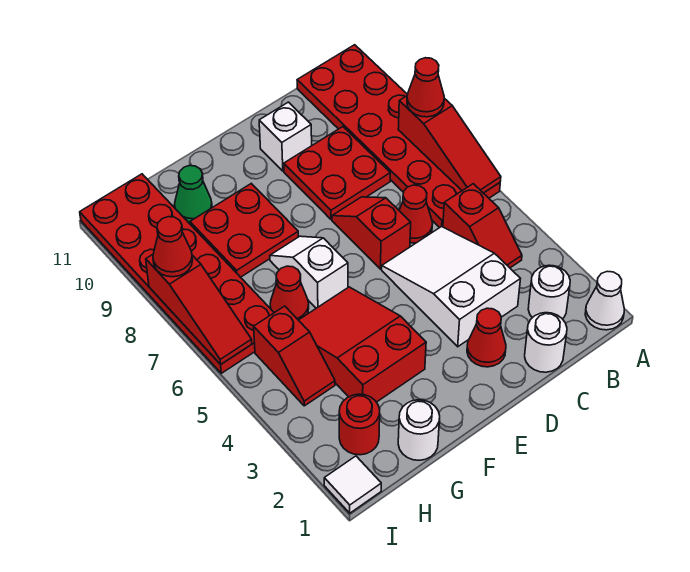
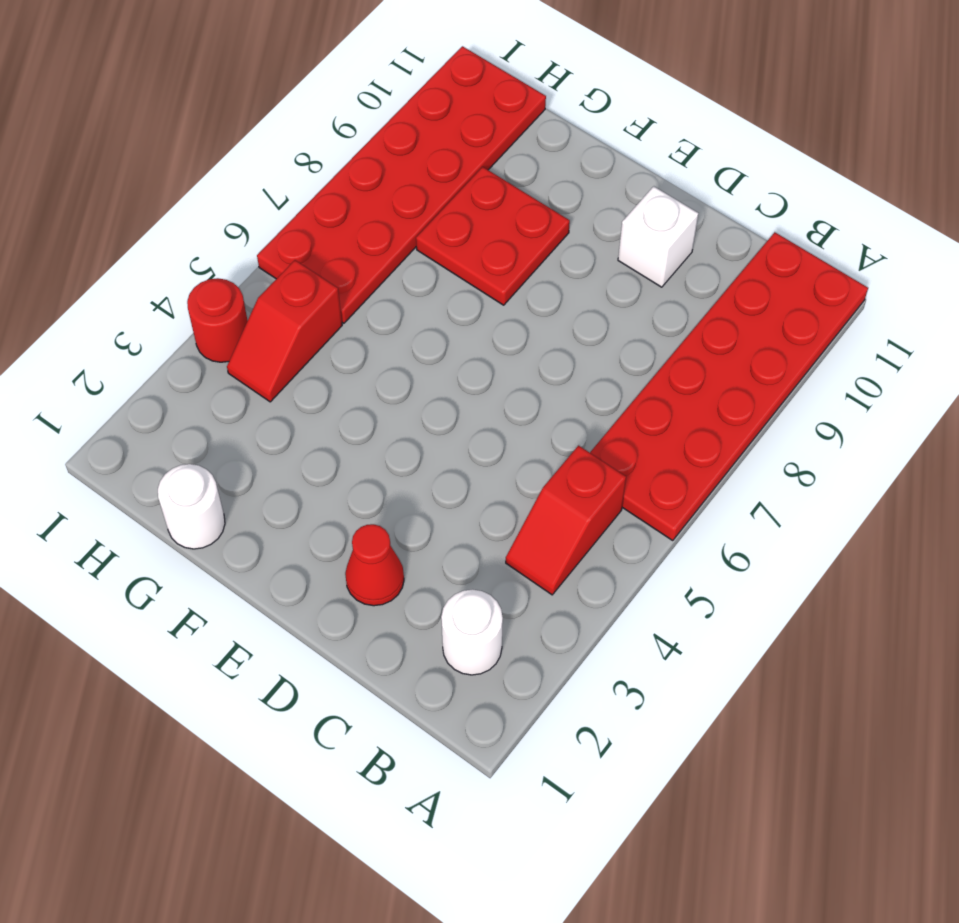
red round brick I4 level 1 -> red round brick H2 level 1
none -> white cone A1 level 1
none -> white round brick C1 level 1
none -> white slope C3:D5 level 1 top 3

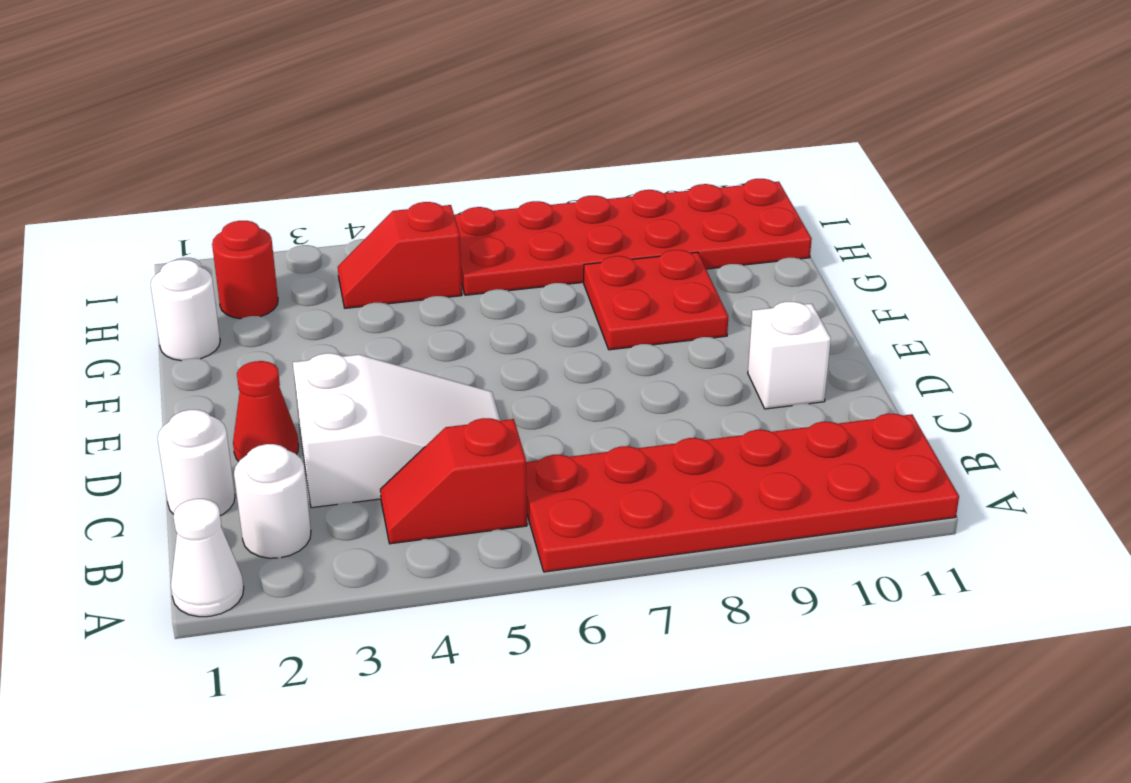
none -> red cone C6 level 1
none -> red plate C8:D9 level 1
none -> red slope D6:D7 level 1 top 6

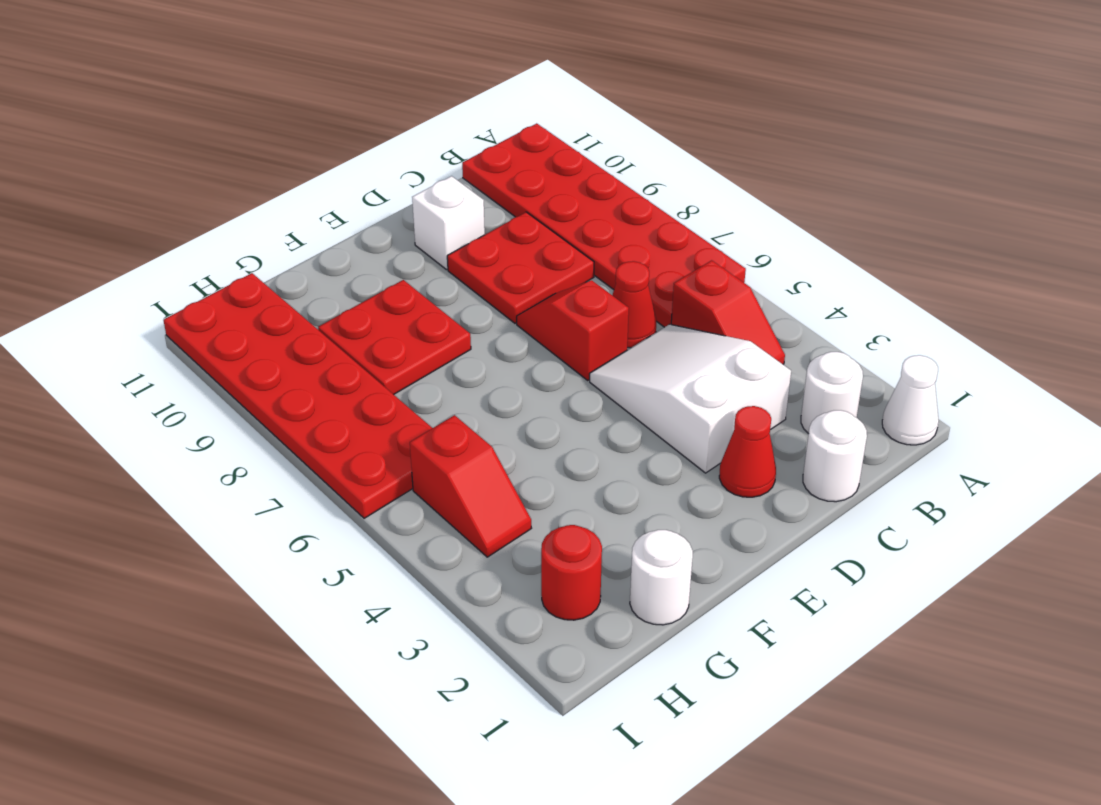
none -> red slope F3:G5 level 1 top 3
none -> white slope F6:F7 level 1 top 6
none -> red cone G6 level 1

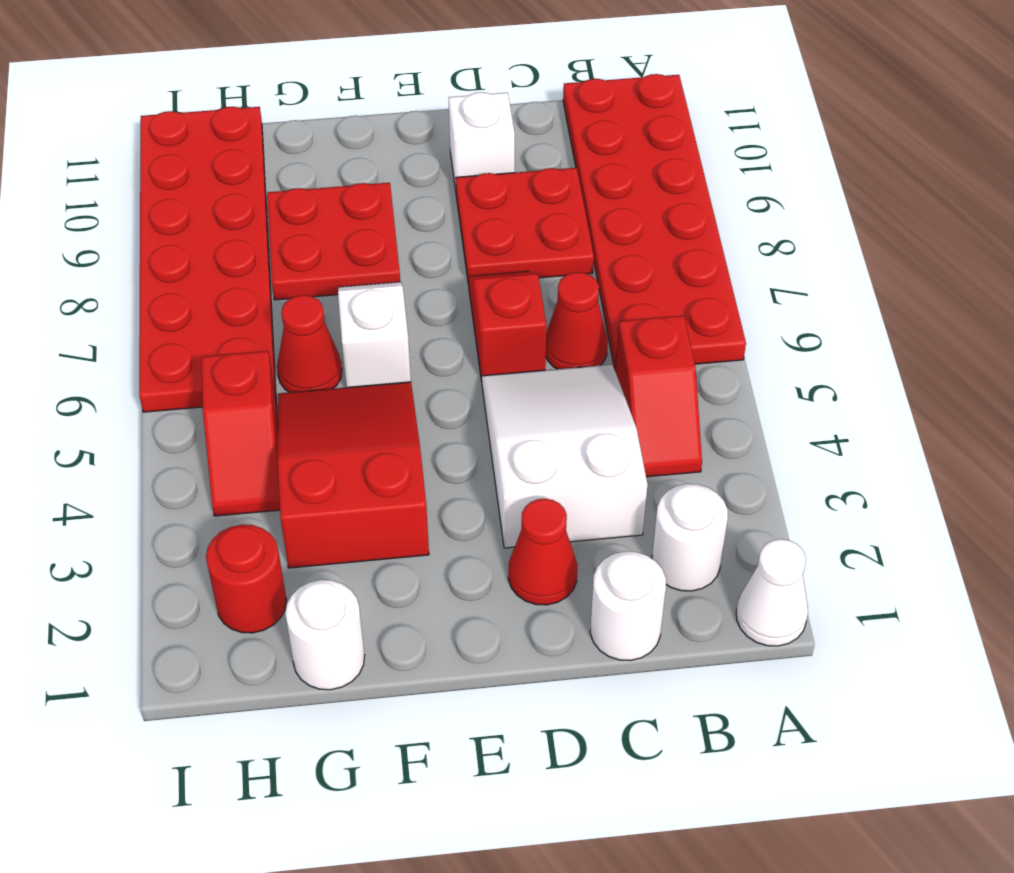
none -> green cone G10 level 1
none -> white tile I1 level 1
none -> red slope A6:A8 level 2 top 8

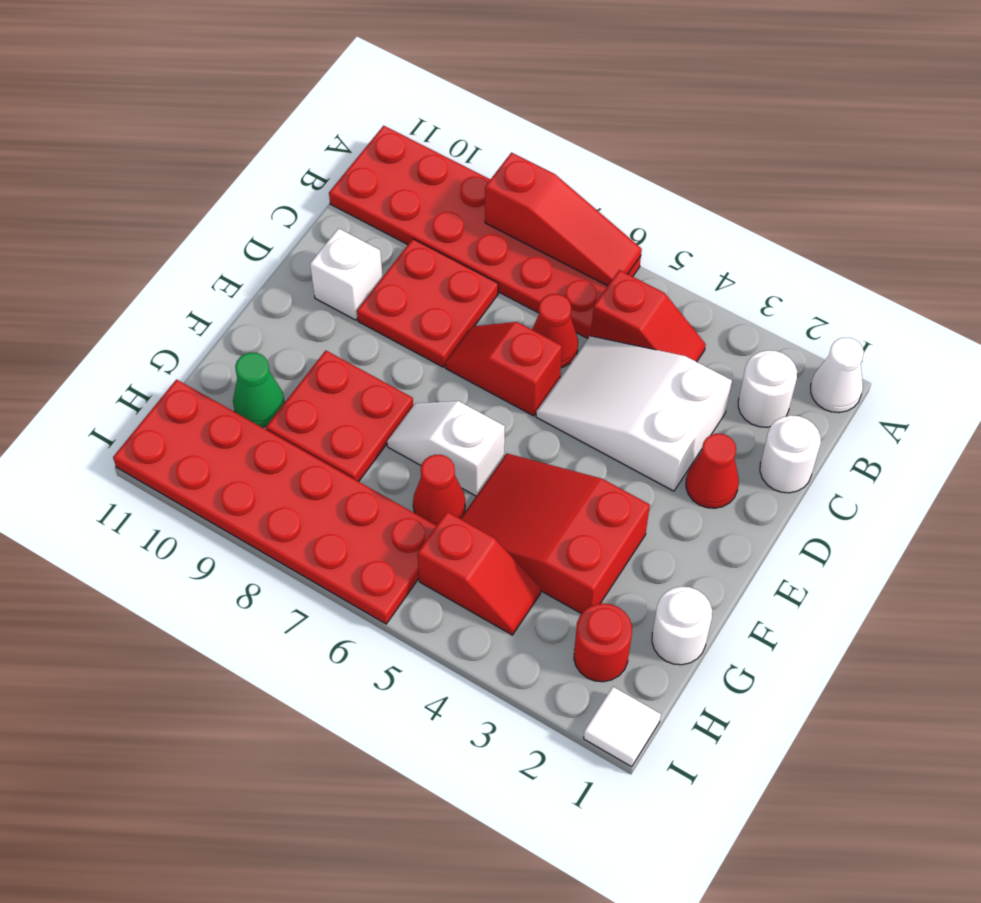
none -> red slope I6:I8 level 2 top 8
none -> red cone A8 level 3
none -> red cone I8 level 3

